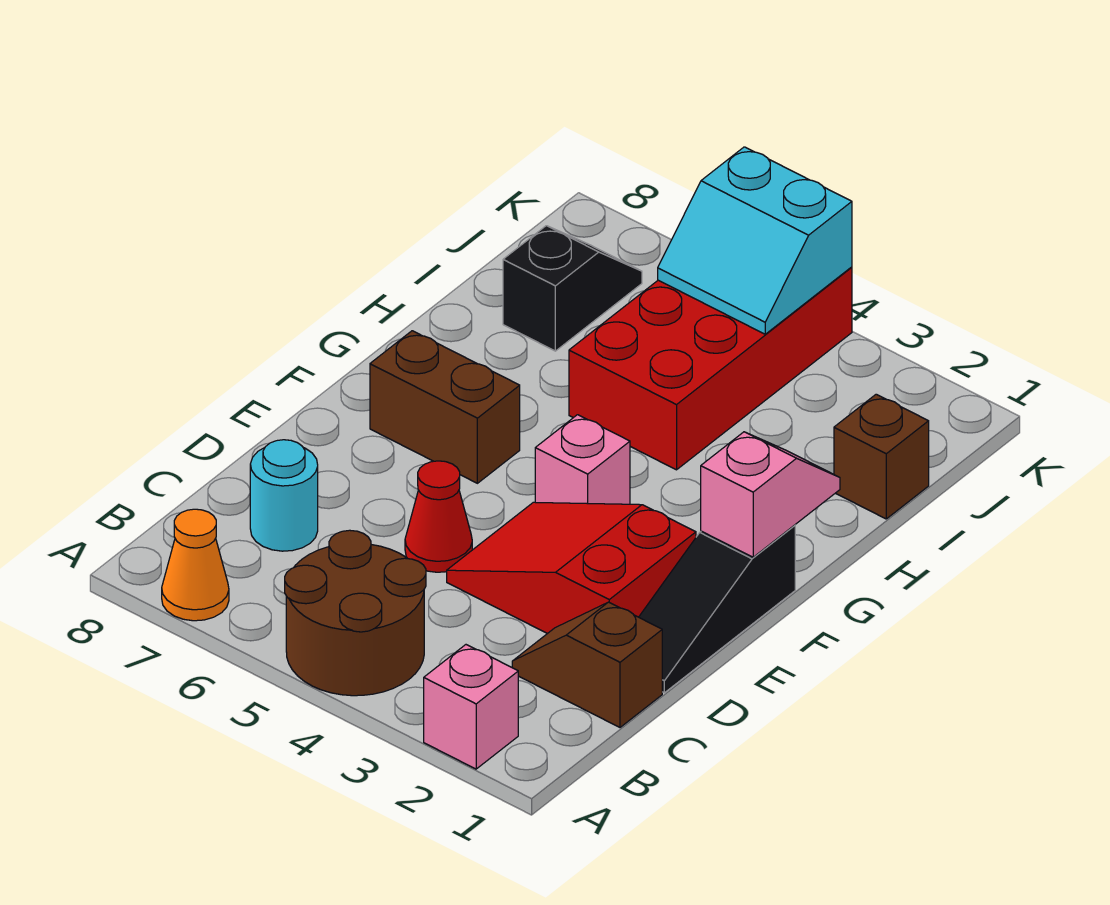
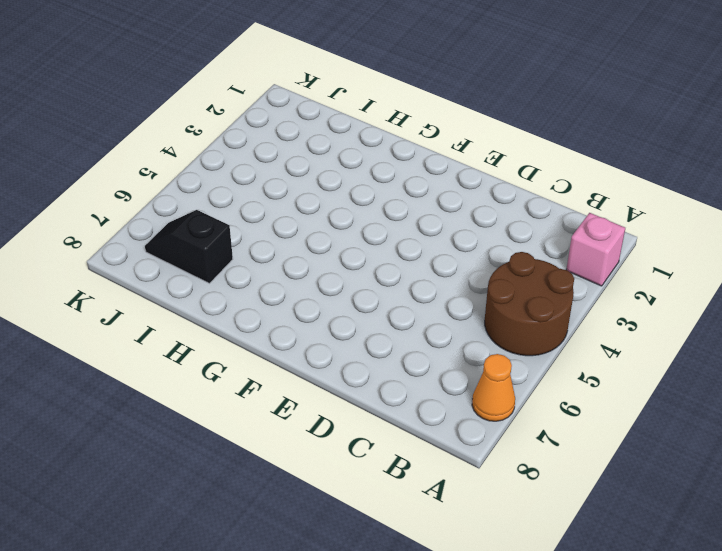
none -> brown slope C1:C2 level 1 top 1
none -> cyan round brick C7 level 1
none -> black slope D1:F1 level 1 top F

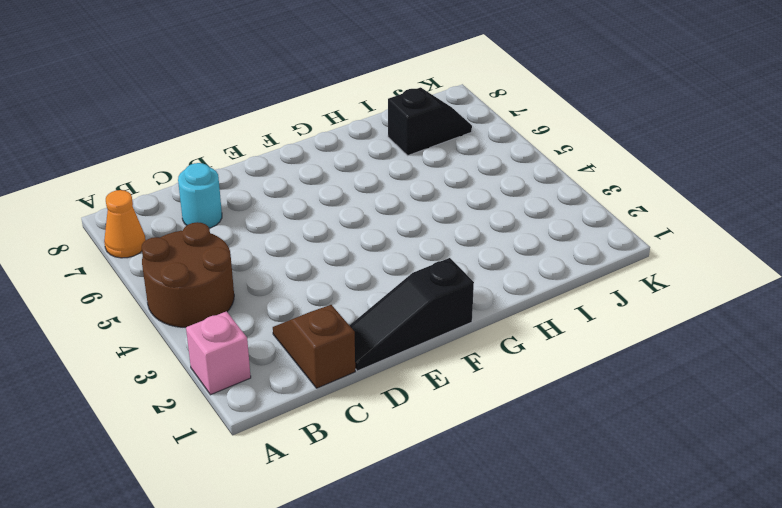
none -> red slope D2:E4 level 1 top 2
none -> red cone D5 level 1
none -> pink brick F4 level 1

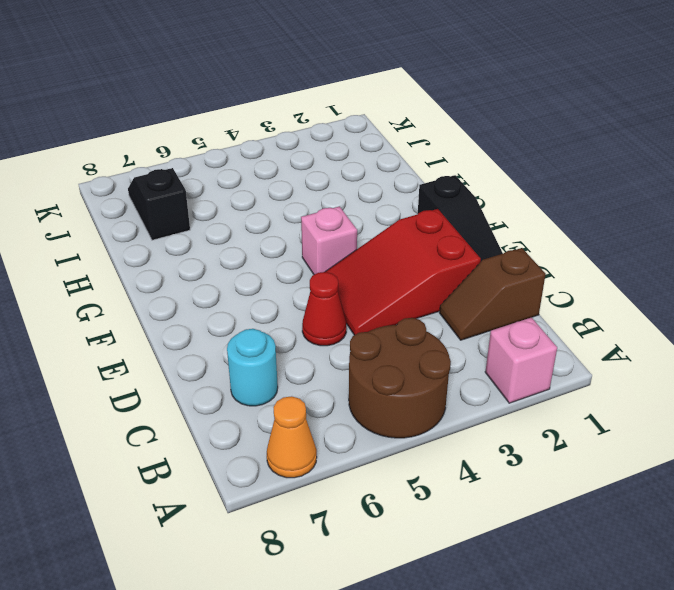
none -> brown brick F6:F7 level 1
none -> red brick H4:K5 level 1
none -> brown brick I1 level 1

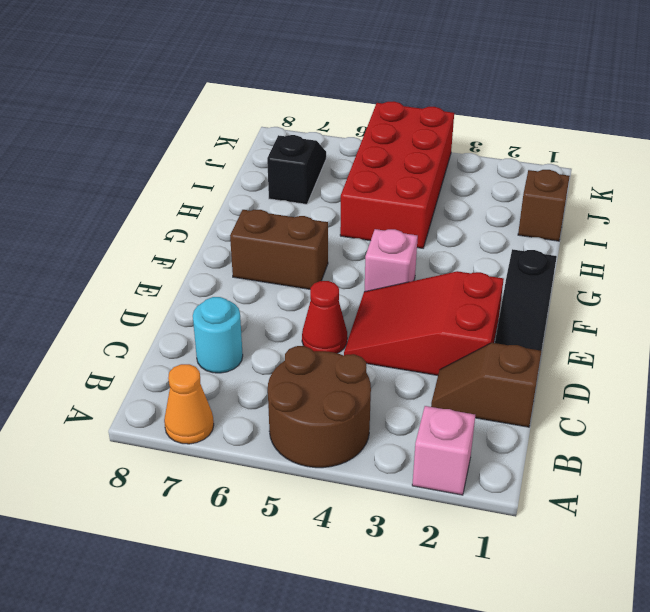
none -> pink slope F1:G1 level 2 top F
none -> cyan slope J4:K5 level 2 top K

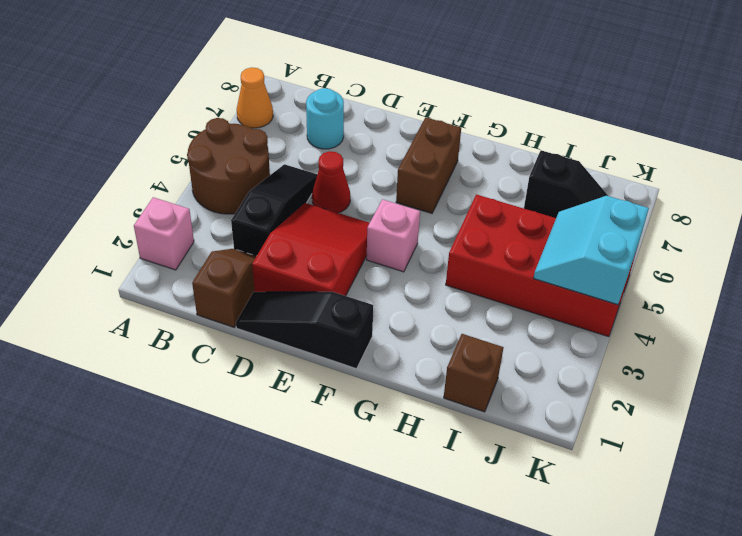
black slope C3:C5 level 1 top 3 -> none
none -> pink slope F1:G1 level 2 top F

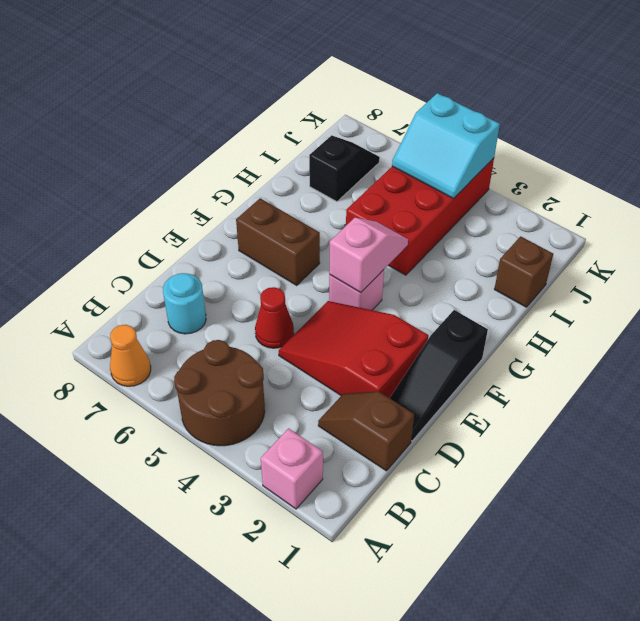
pink slope F4:G4 level 2 top F -> pink slope F1:G1 level 2 top F

